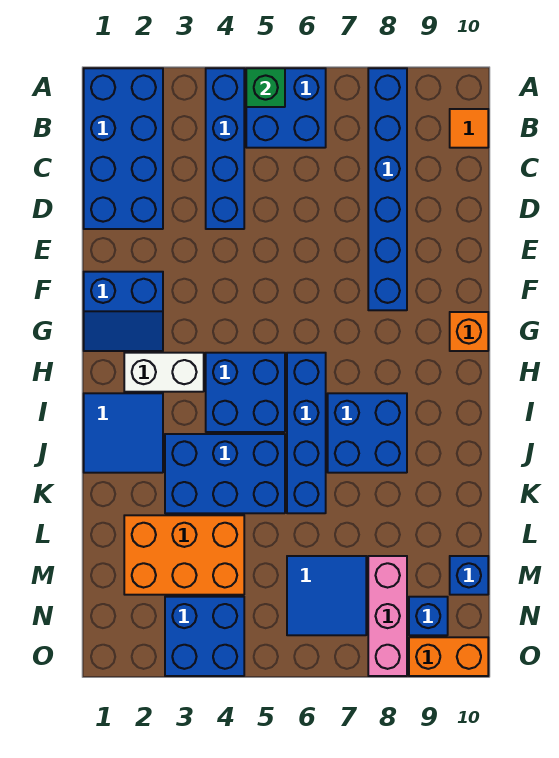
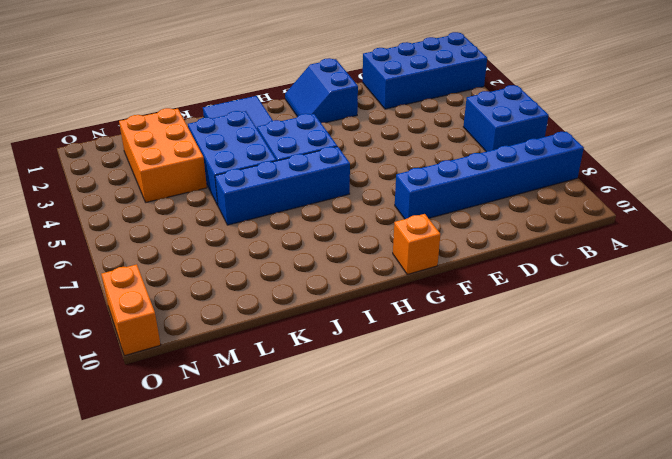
none -> blue brick A4:D4 level 1
none -> orange tile B10 level 1
none -> white brick H2:H3 level 1

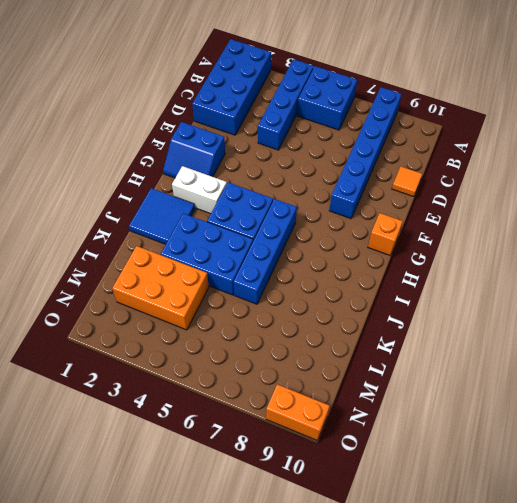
orange tile D10 level 1 -> orange tile B10 level 1
none -> blue brick I7:J8 level 1
none -> blue tile M6:N7 level 1
none -> pink brick M8:O8 level 1

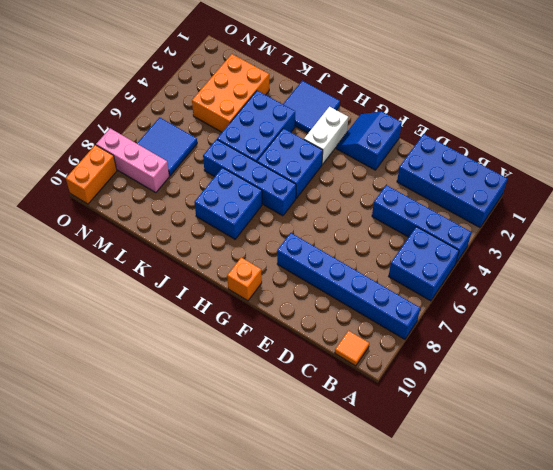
none -> blue brick M10 level 1
none -> blue brick N3:O4 level 1
none -> blue brick N9 level 1

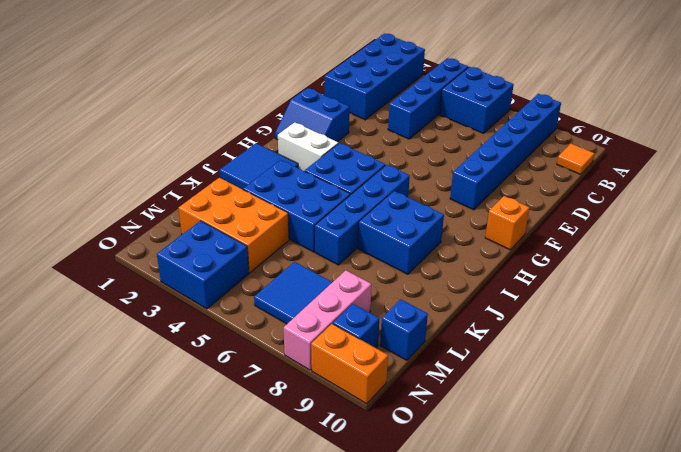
none -> green brick A5 level 2

